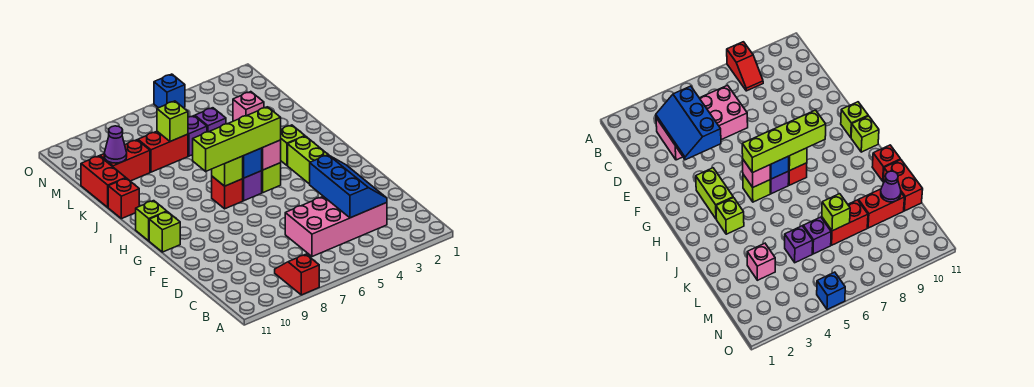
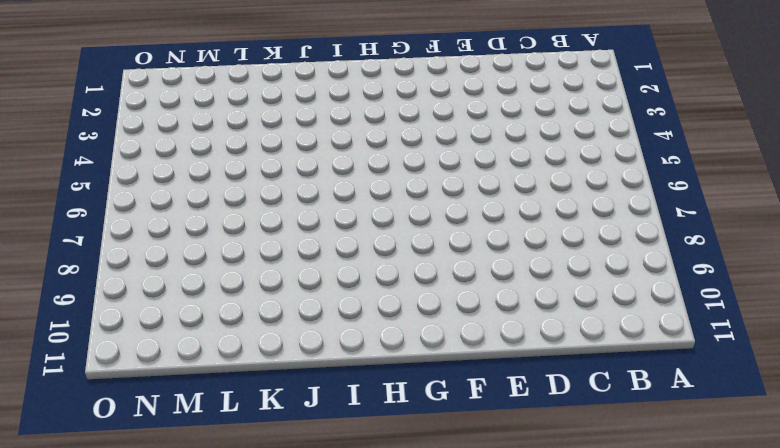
none -> red slope A8:B8 level 1 top A
none -> pink brick C3:D6 level 1
none -> lime brick G3:H3 level 1

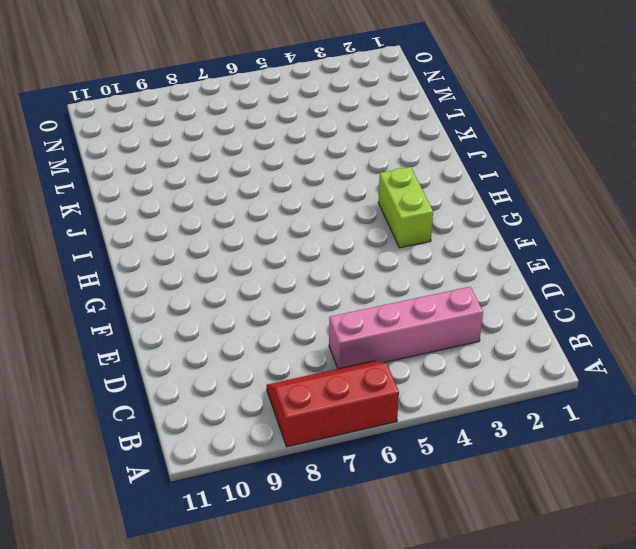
red slope A6:B8 level 1 top A -> red slope A8:B8 level 1 top A
pink brick C3:C6 level 1 -> pink brick C3:D6 level 1
none -> lime brick G11 level 1
none -> lime brick H5 level 1
none -> purple brick H6 level 1

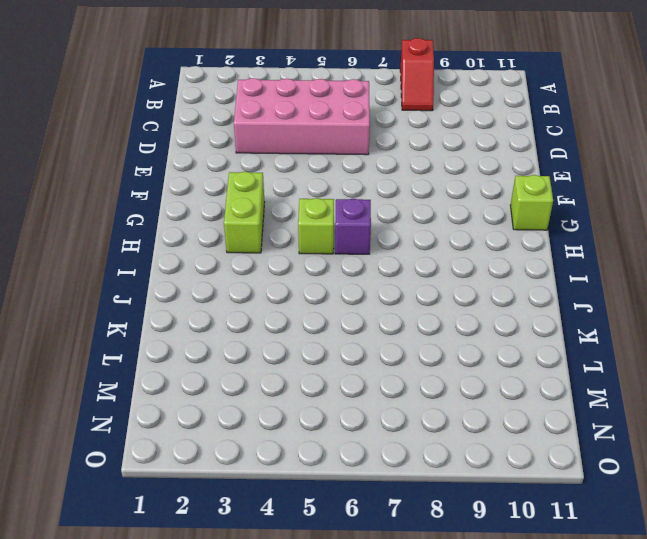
none -> red brick H7 level 1
none -> lime brick H11 level 1
none -> lime brick I3 level 1

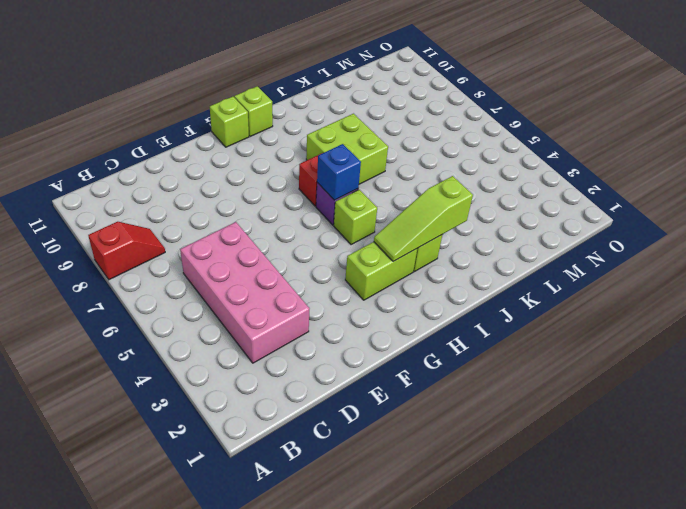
lime slope H3:J3 level 2 top J -> none
lime brick I7:J8 level 1 -> none
none -> red brick J11 level 1
none -> red brick K11:L11 level 1
none -> pink brick L3 level 1

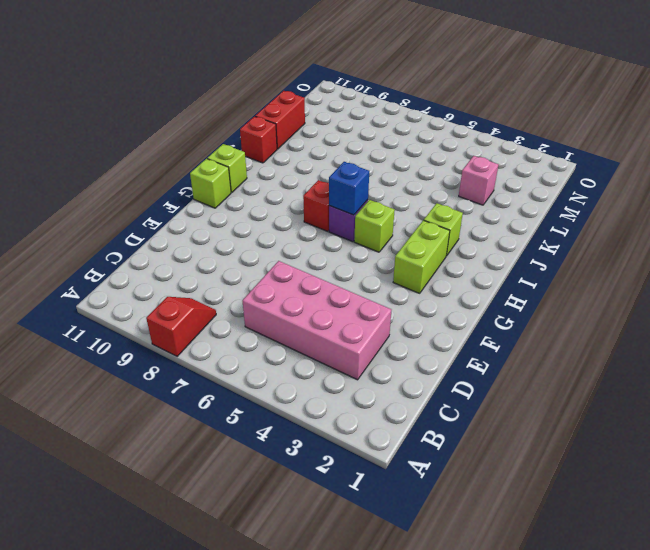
none -> purple brick L5 level 1
none -> purple brick L6 level 1
none -> red brick L7:L8 level 1

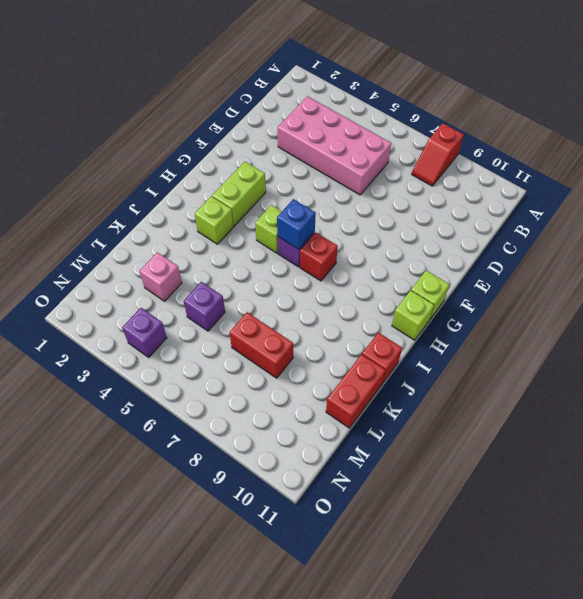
purple brick N4 level 1 -> purple brick L6 level 1
none -> red brick L9:L10 level 1
none -> blue brick O5 level 1
none -> blue slope C3:E4 level 2 top 4

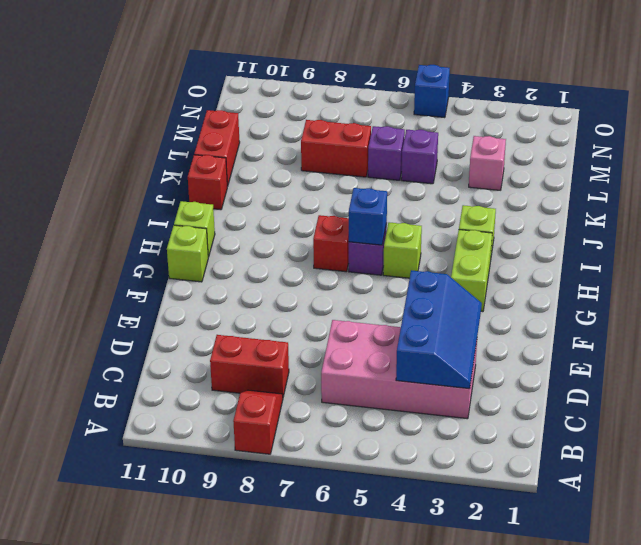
red brick C8:C9 level 1 -> red brick L9:L10 level 1
none -> pink brick H5 level 2
none -> lime brick H7 level 2
none -> lime brick L7 level 2

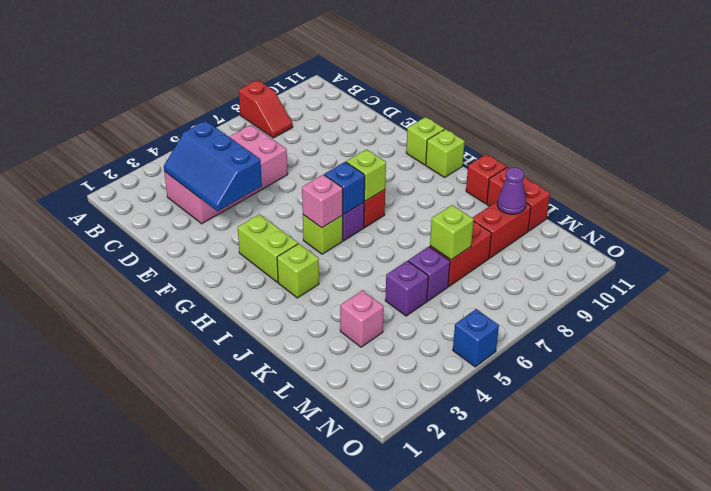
none -> lime brick H5:H8 level 3

